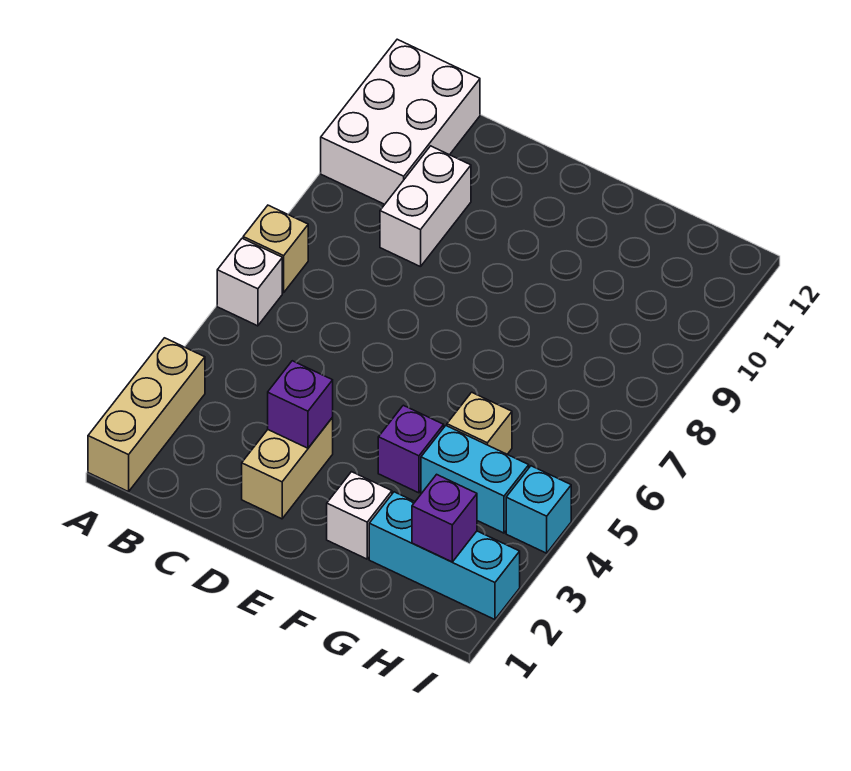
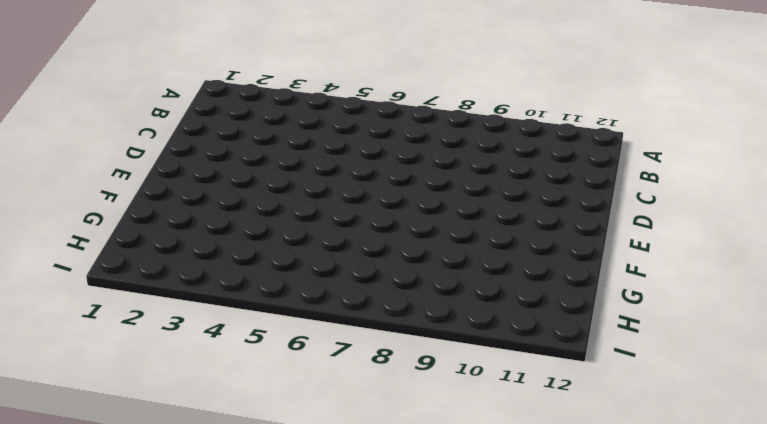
none -> tan brick A1:A3 level 1
none -> white brick A6 level 1
none -> tan brick A7 level 1

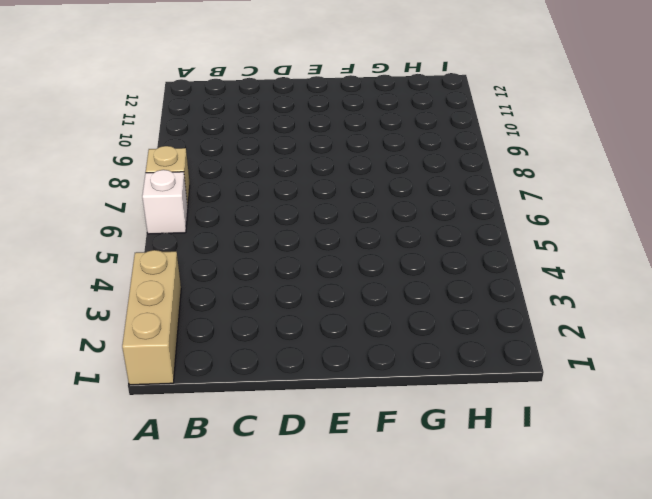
none -> white brick A10:B12 level 1
none -> white brick C9:C10 level 1
none -> tan brick D2:D3 level 1

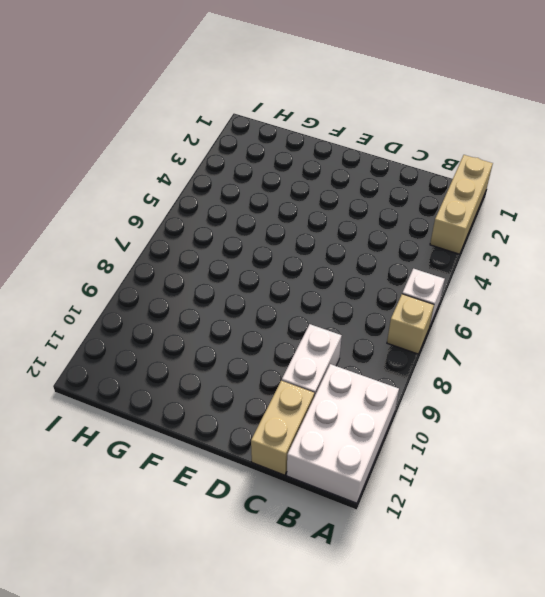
tan brick C11:C12 level 1 -> tan brick D2:D3 level 1
none -> white brick F2 level 1
none -> purple brick F4 level 1
none -> cyan brick G2:I2 level 1

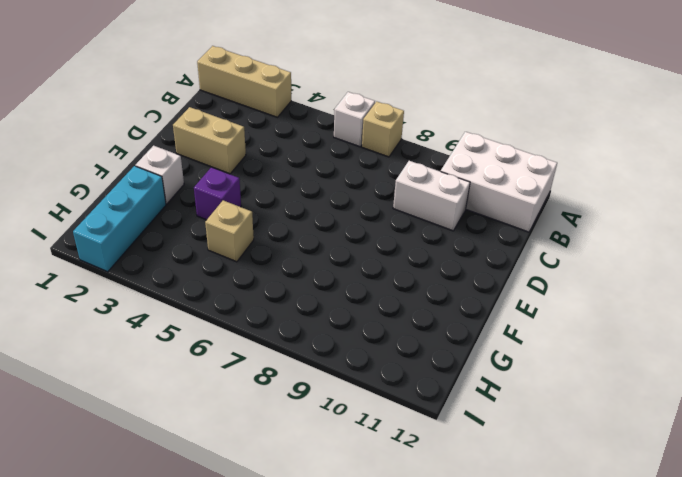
none -> cyan brick G4:H4 level 1
none -> cyan brick I4 level 1
none -> purple brick D3 level 2

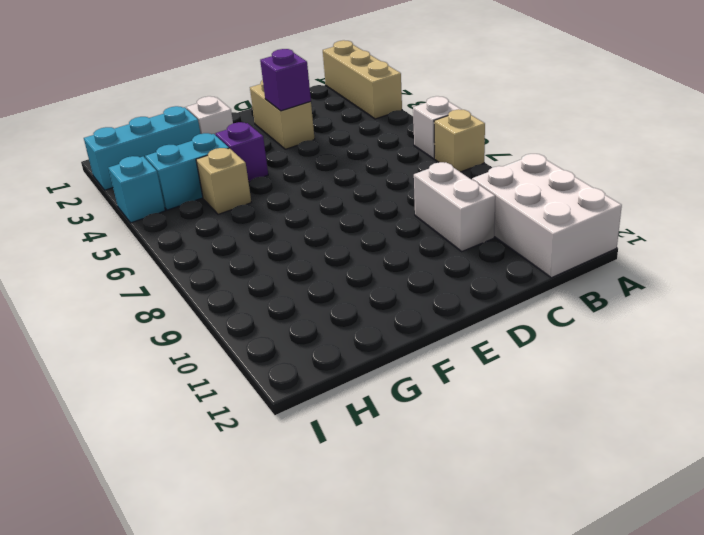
none -> purple brick H2 level 2

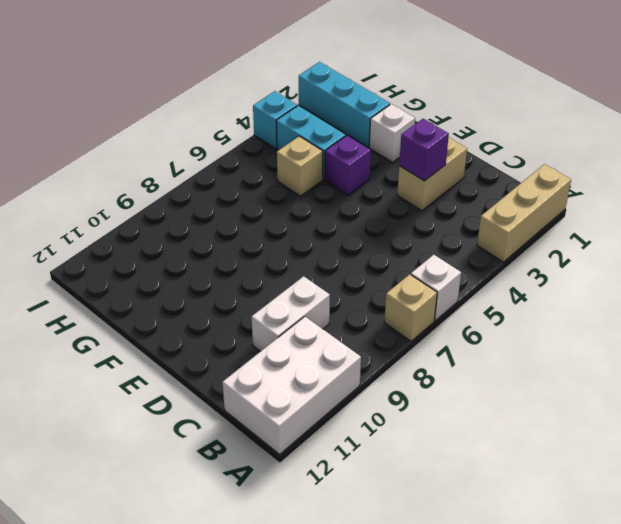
none -> purple brick H2 level 2

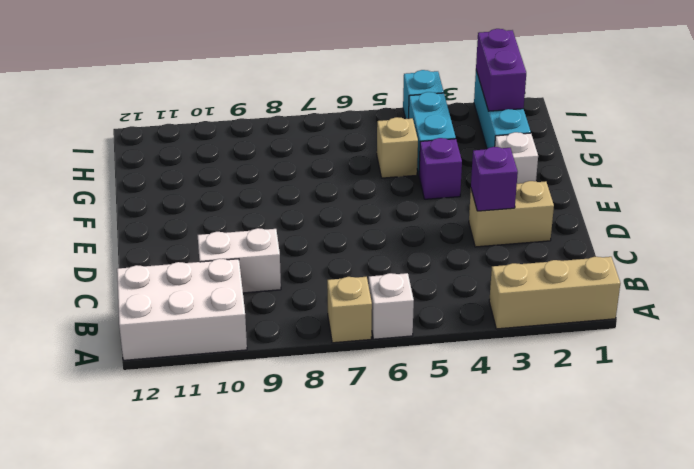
purple brick H2:I2 level 2 -> purple brick H2 level 2

